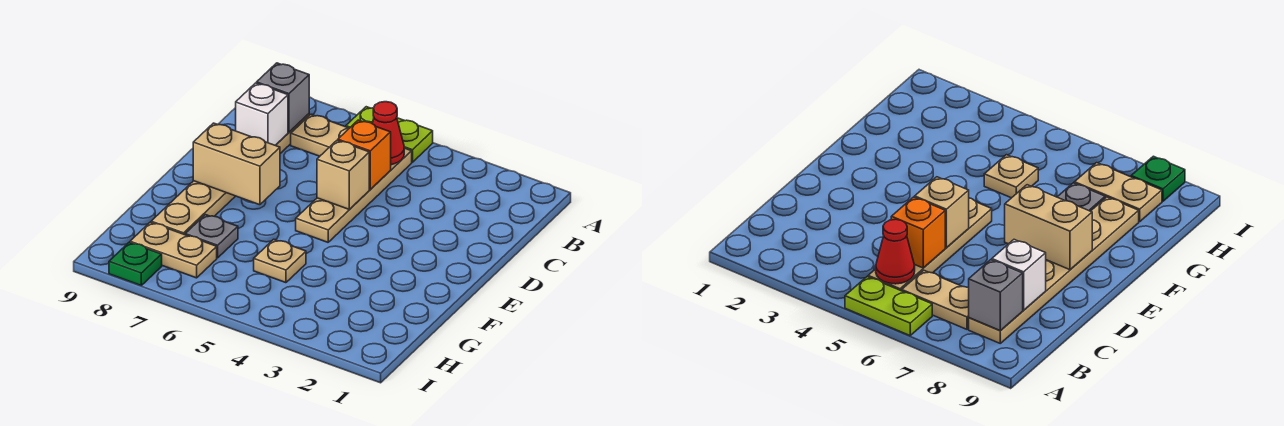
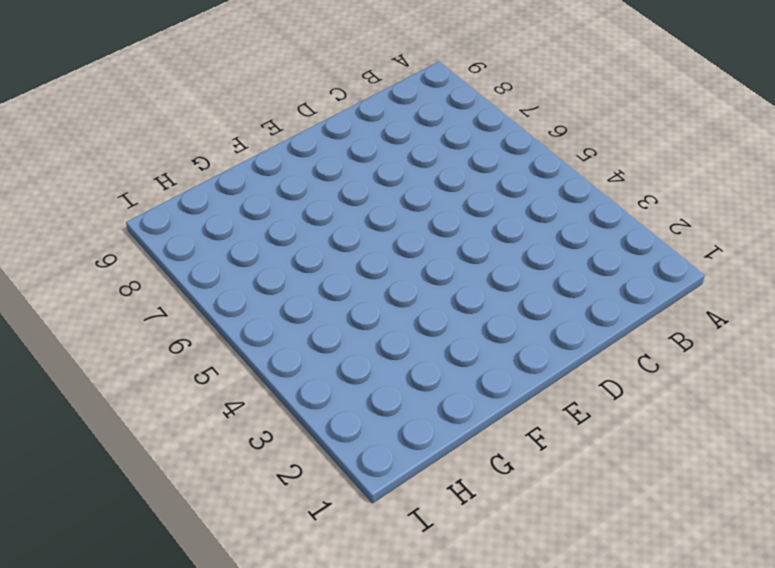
none -> lime plate A5:A6 level 1
none -> tan plate B5:E5 level 1
none -> tan plate B6:B7 level 1

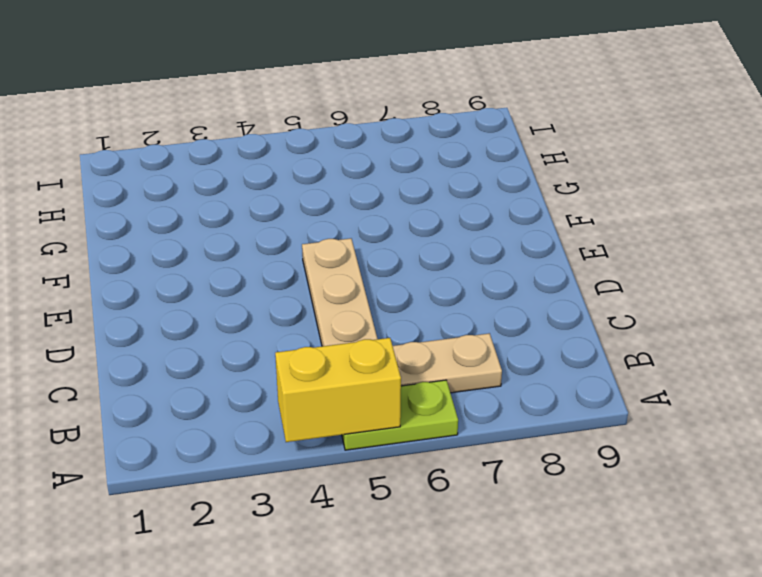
yellow brick A4:A5 level 2 -> none
none -> tan plate B8:G8 level 1
none -> tan plate G5 level 1
none -> grey plate G7 level 1

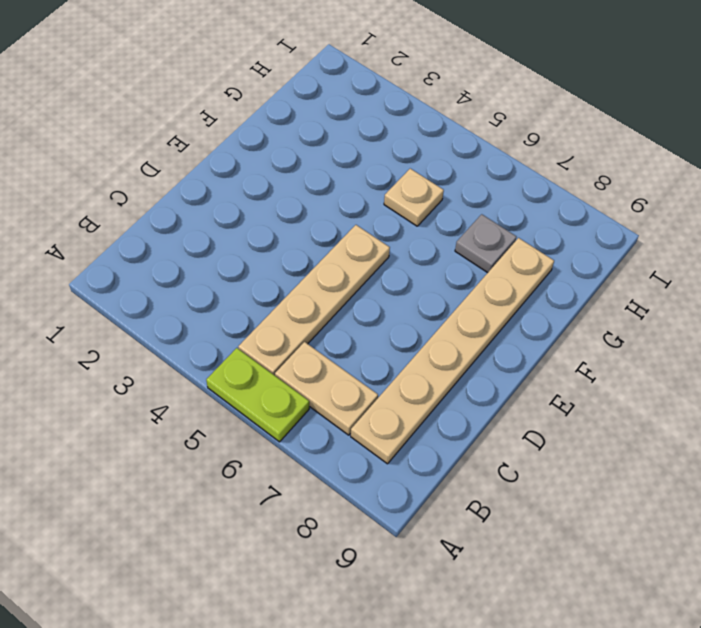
none -> tan plate H7:H8 level 1
none -> green plate I8 level 1
none -> red cone B5 level 2

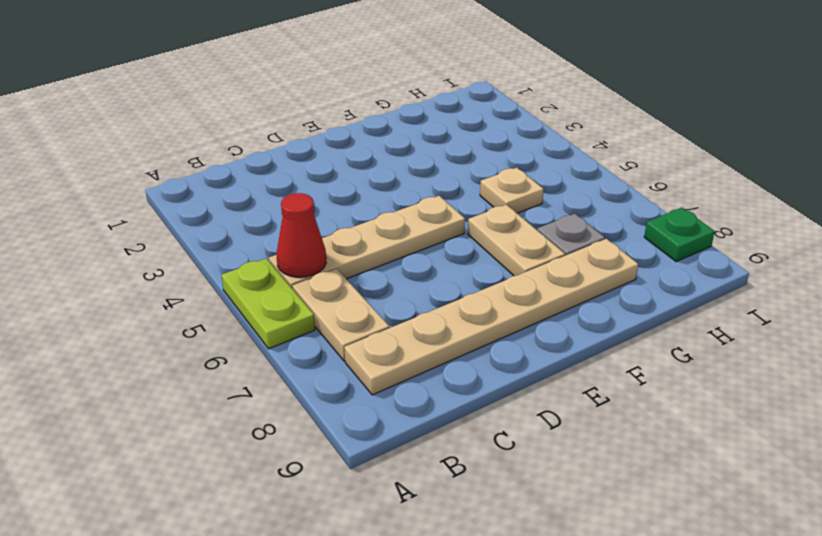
tan plate F6:F7 level 1 -> tan plate H7:H8 level 1
none -> grey brick B8 level 2
none -> orange brick C5 level 2
none -> white brick C8 level 2

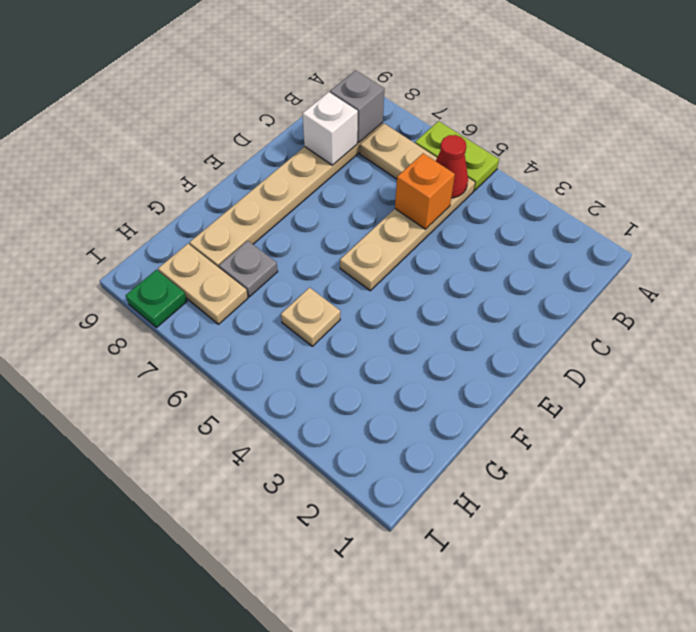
none -> tan brick D5 level 2
none -> tan brick E7:E8 level 2

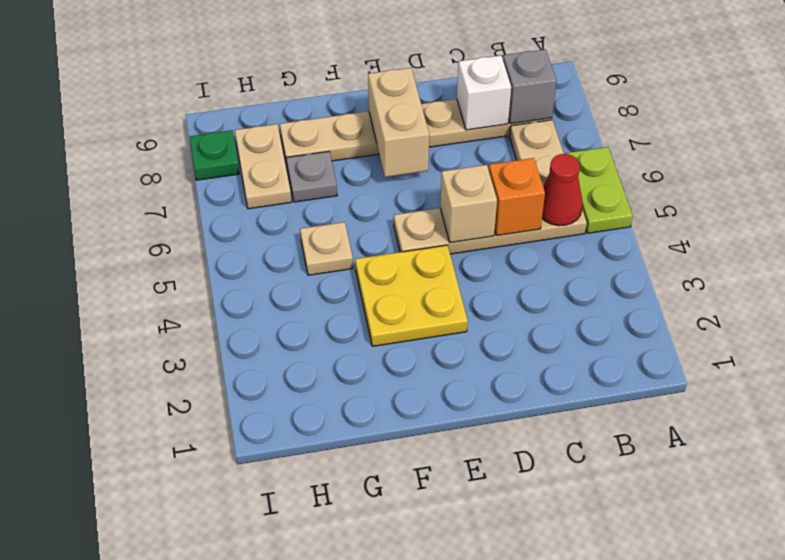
yellow plate E3:F4 level 1 -> none

